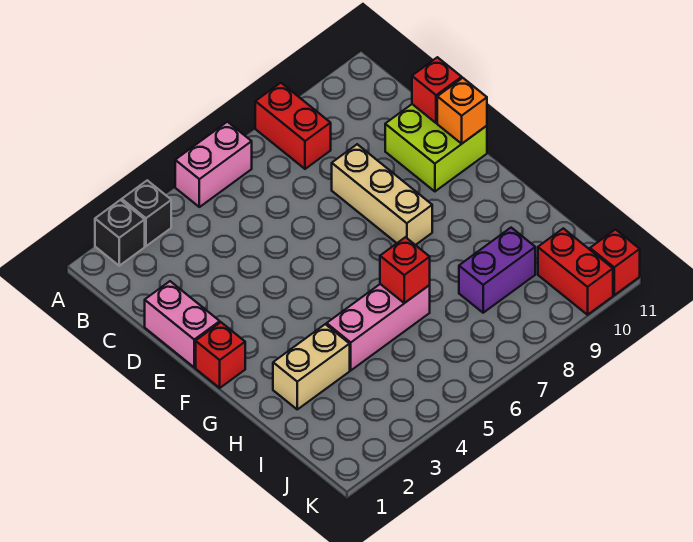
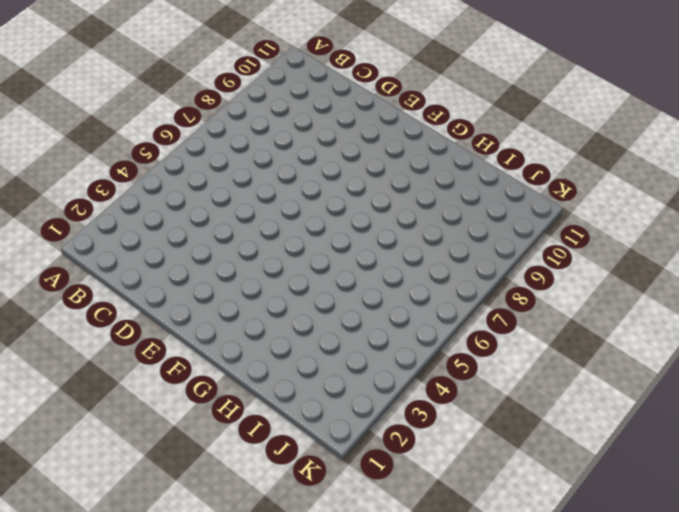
none -> black brick A2 level 1
none -> black brick A3 level 1
none -> pink brick A5:A6 level 1

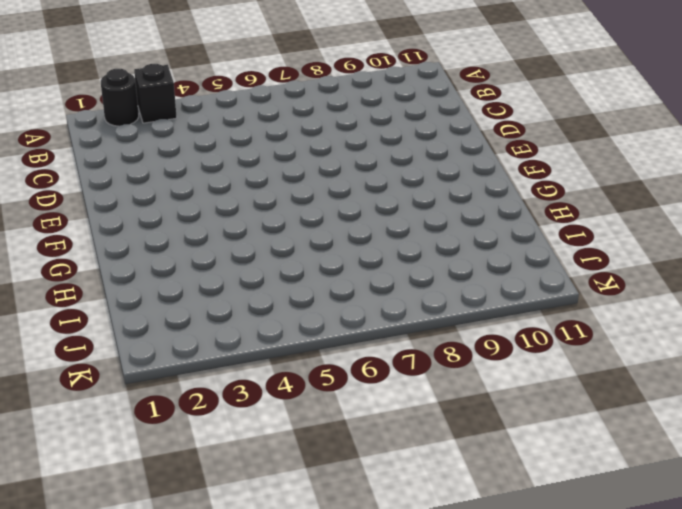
black round brick A2 level 1 -> black brick A2 level 1
none -> pink brick A5:A6 level 1
none -> red brick A8:B8 level 1
none -> pink brick D1:E1 level 1

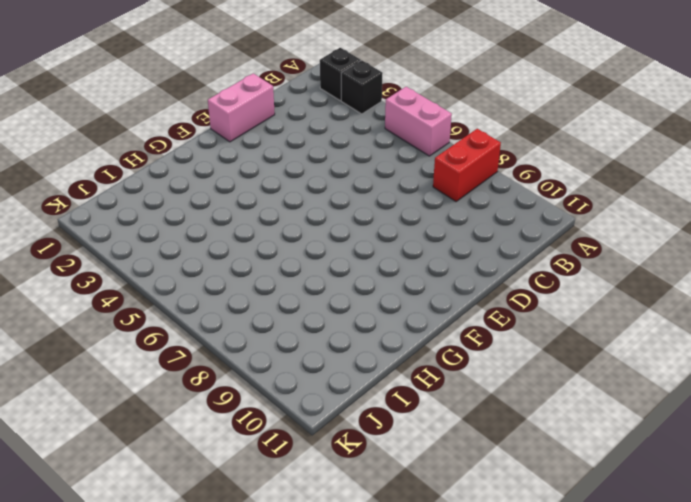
none -> tan brick D8:F8 level 1
none -> lime brick D10:E11 level 1
none -> red brick F1 level 1

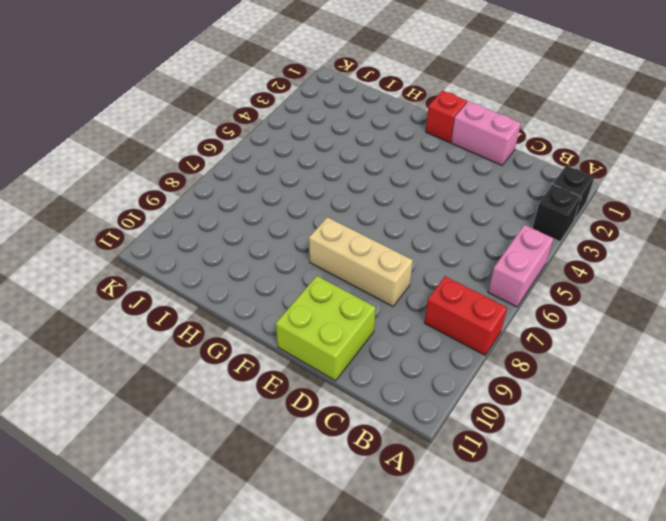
none -> tan brick H2:H3 level 1
none -> pink brick H4:H6 level 1
none -> purple brick I8:I9 level 1

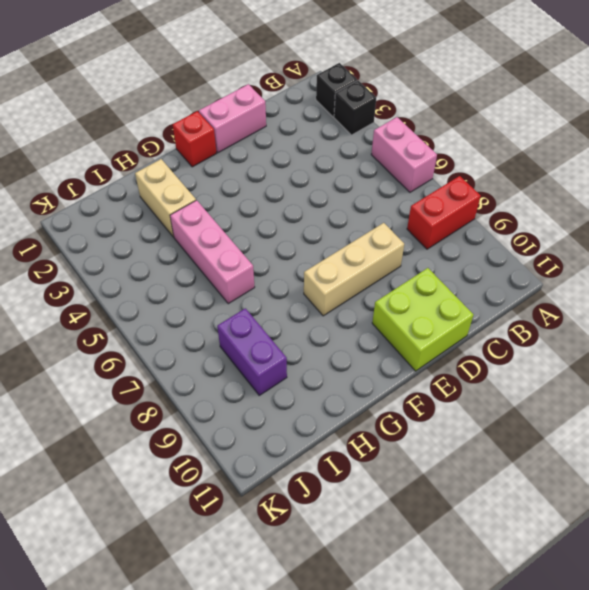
none -> red brick J10:K10 level 1
none -> red brick K11 level 1
none -> red brick D11 level 2

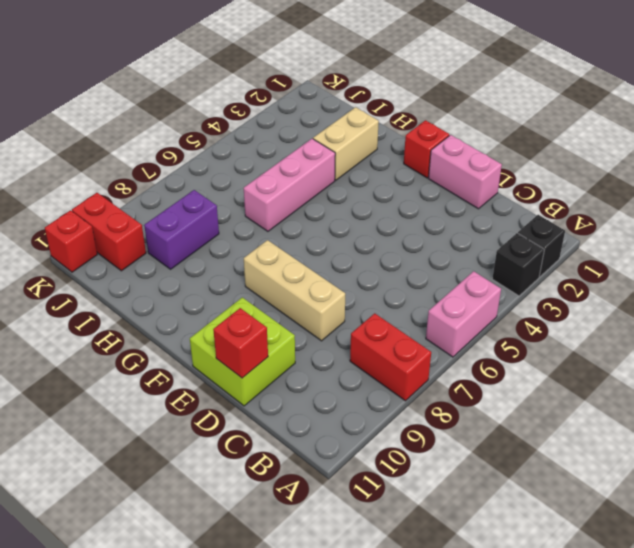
none -> orange brick E11 level 2
none -> red brick H6 level 2

